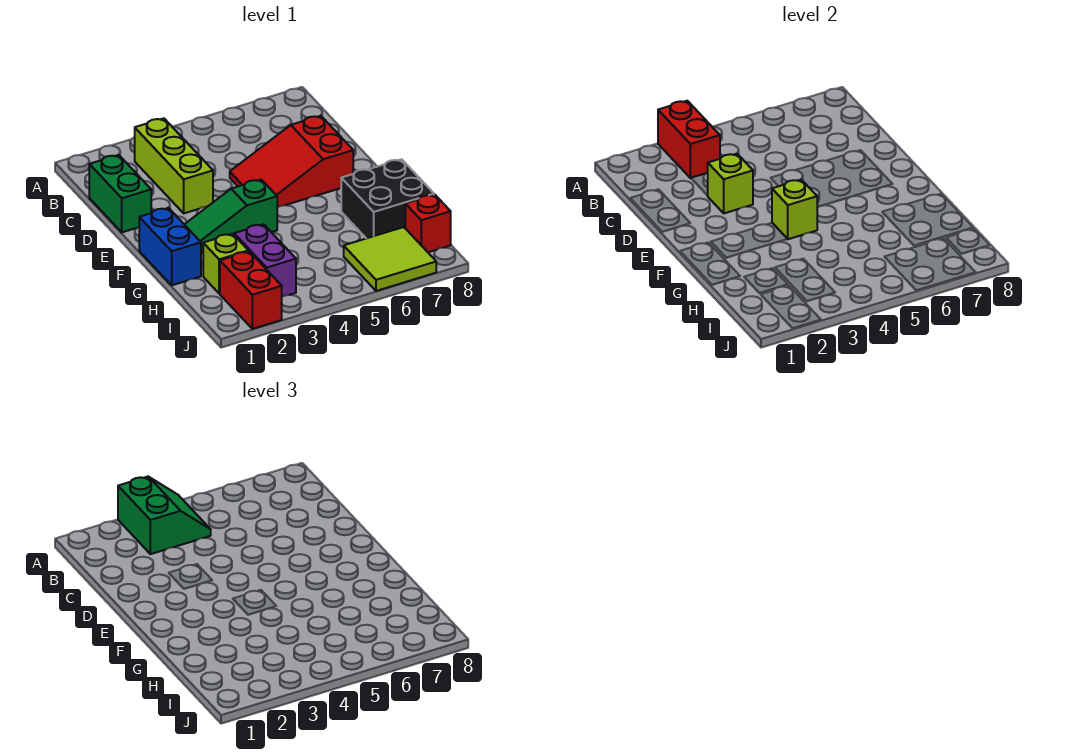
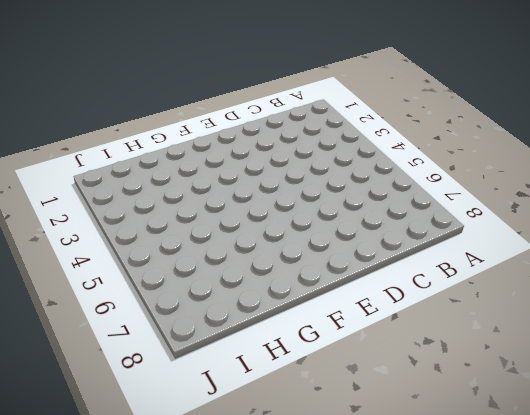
none -> lime brick B3:D3 level 1
none -> green brick C1:D1 level 1
none -> red slope D5:E7 level 1 top 7

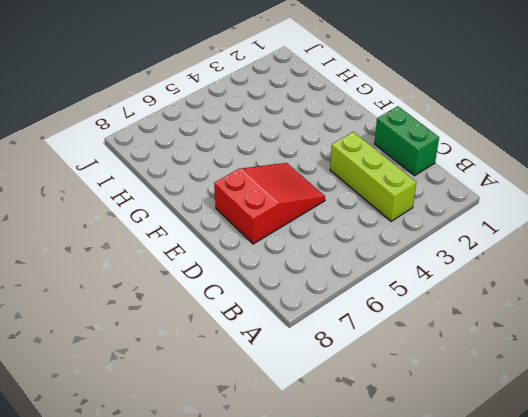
none -> blue brick F1:G1 level 1
none -> green slope F2:F4 level 1 top 4
none -> black brick G7:H8 level 1

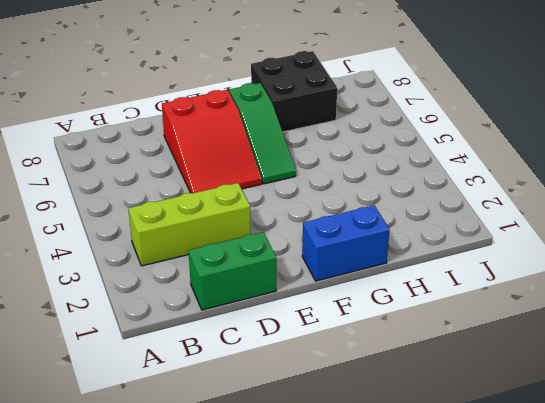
green slope F5:F7 level 1 top 7 -> green slope F2:F4 level 1 top 4
none -> lime brick H2 level 1
none -> purple brick H3:I3 level 1
none -> red brick I2:J2 level 1

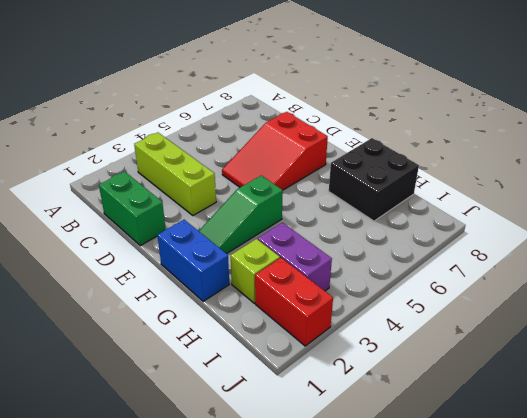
none -> lime tile I6:J7 level 1
none -> red brick I8 level 1
none -> red brick A3:B3 level 2

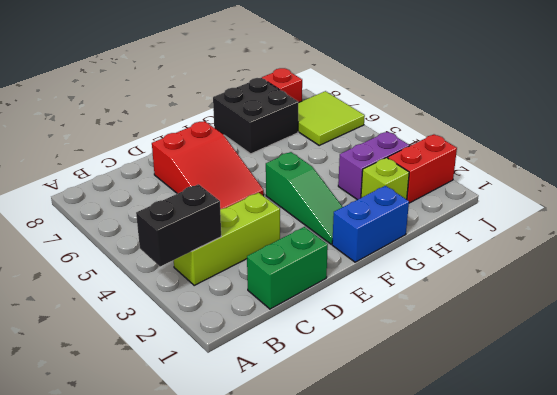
black brick A3:B3 level 2 -> red brick A3:B3 level 2
none -> lime brick D3 level 2
none -> lime brick F4 level 2
none -> green slope A3:B4 level 3 top 3

